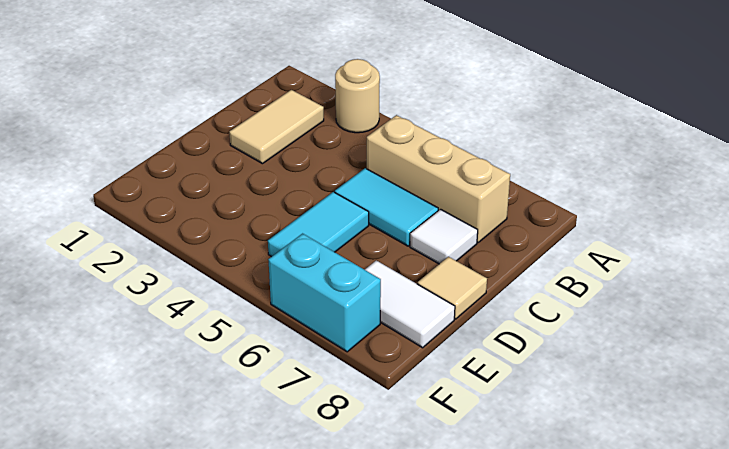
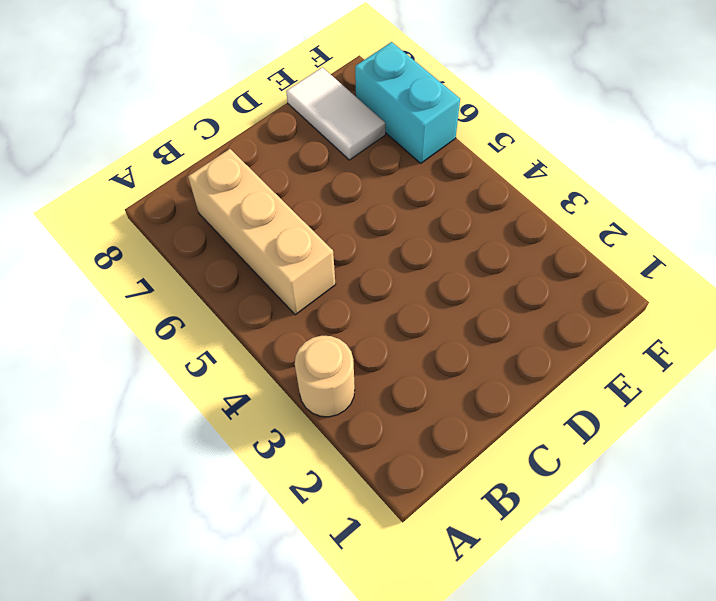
none -> tan tile B2:C2 level 1
none -> cyan tile C5:C6 level 1

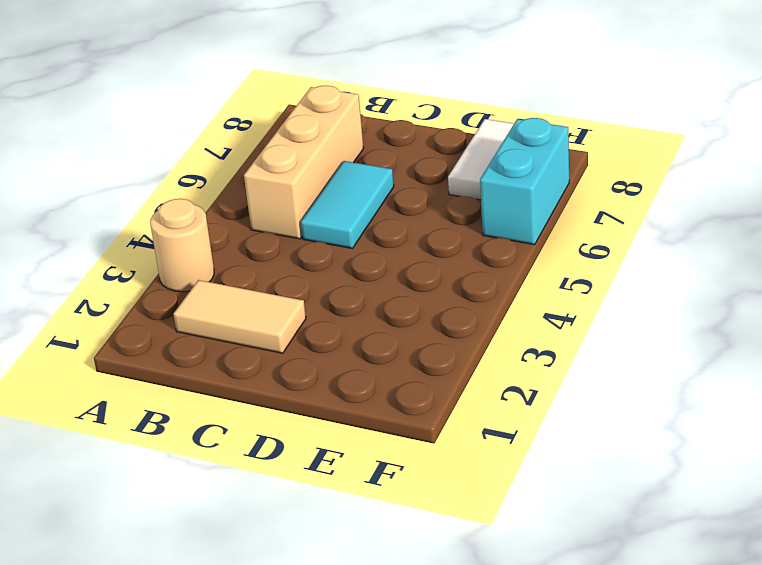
none -> white tile C7 level 1
none -> cyan tile D5:E5 level 1

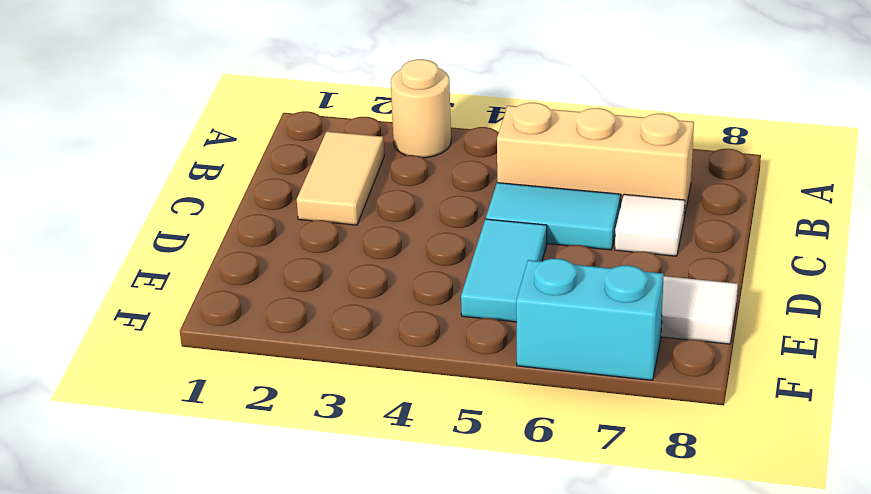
none -> tan tile D8 level 1

